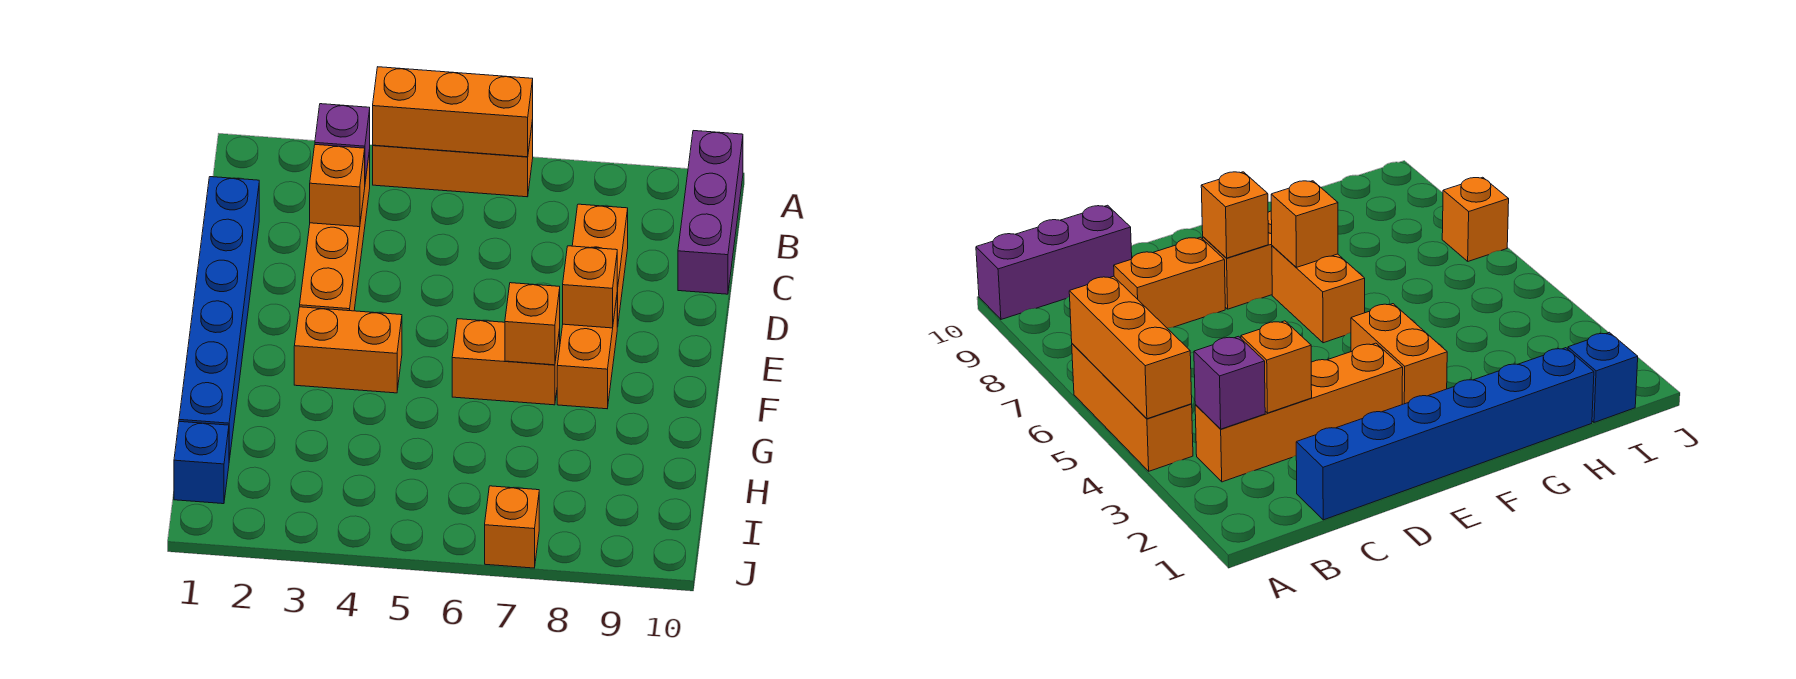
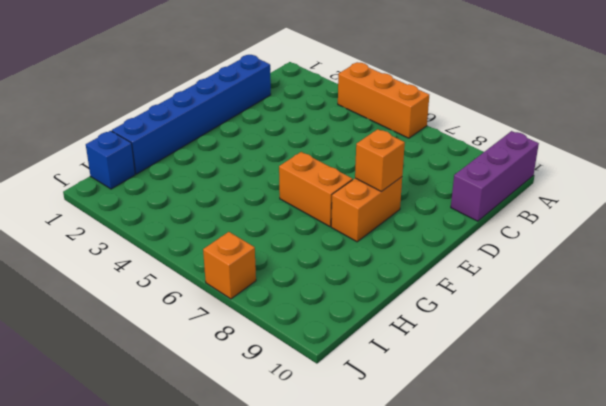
none -> orange brick B3:E3 level 1
none -> orange brick C8:D8 level 1
none -> orange brick F3:F4 level 1

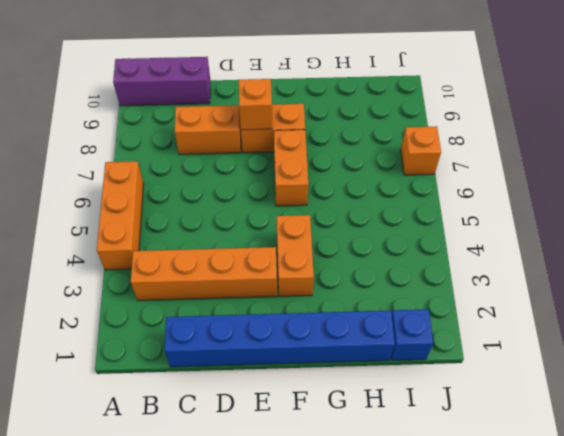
none -> orange brick A4:A6 level 2
none -> purple brick B3 level 2
none -> orange brick C3 level 2

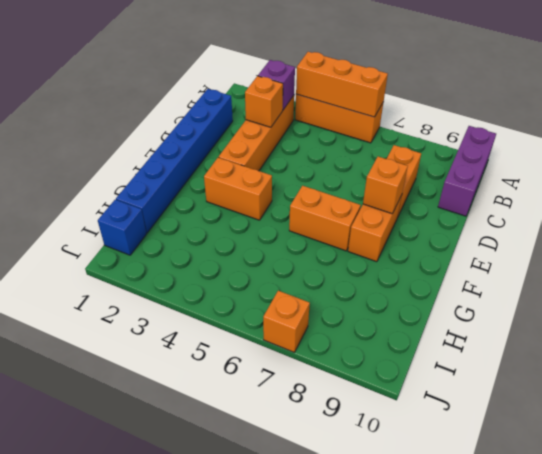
none -> orange brick F7 level 2

